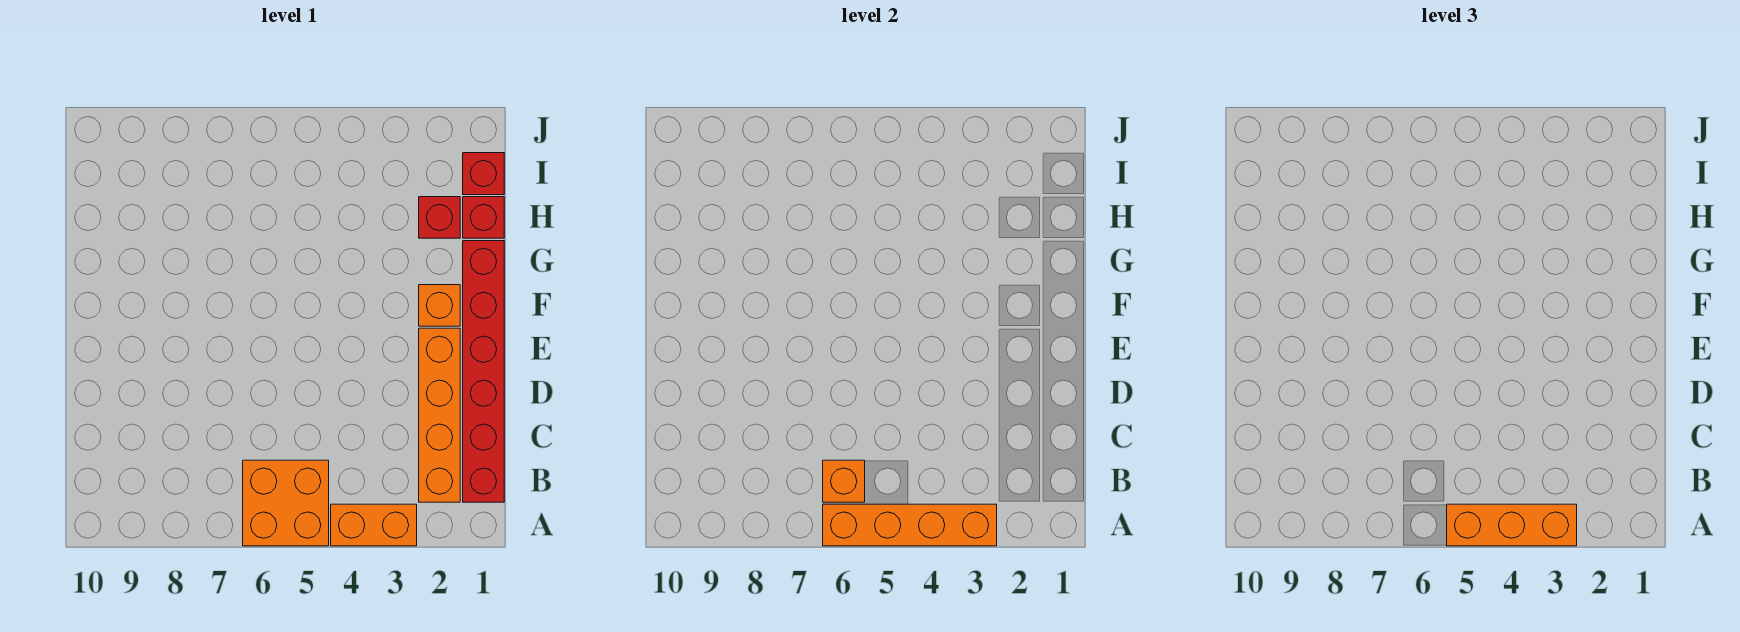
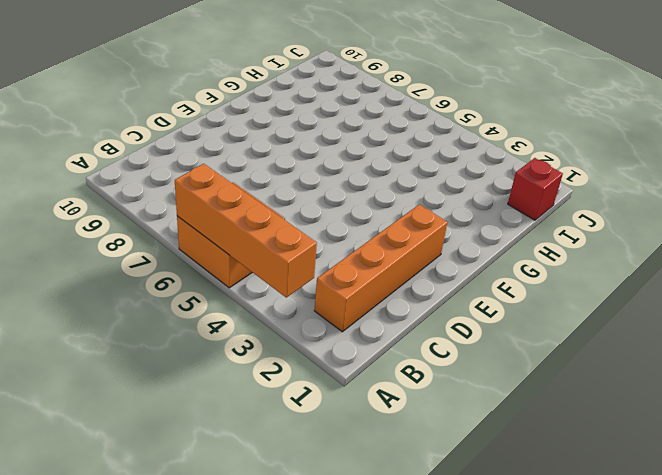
none -> orange brick A3:A4 level 1
none -> red brick B1:G1 level 1

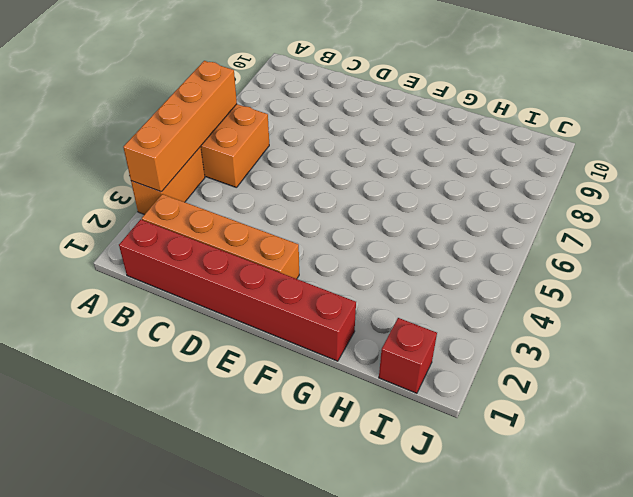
none -> orange brick F2 level 1
none -> red brick H1 level 1

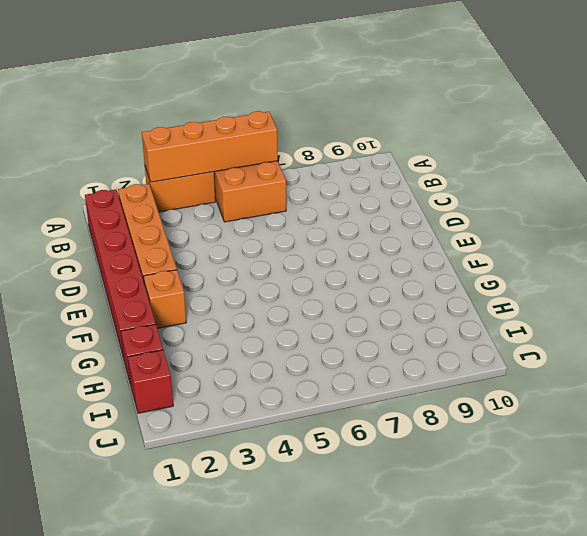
none -> red brick H2 level 1
none -> orange brick B6 level 2

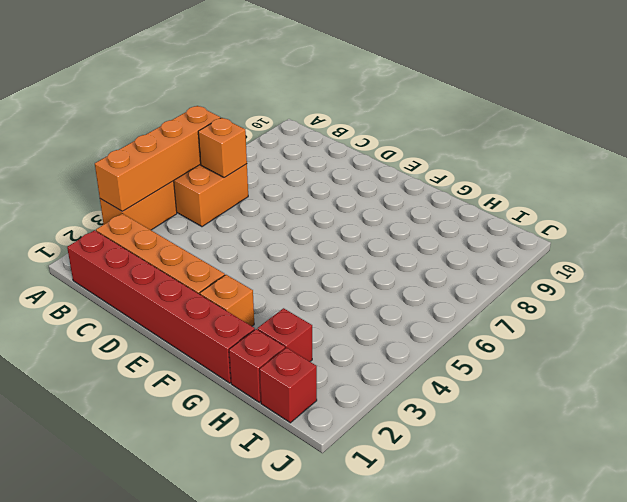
none -> orange brick A3:A5 level 3

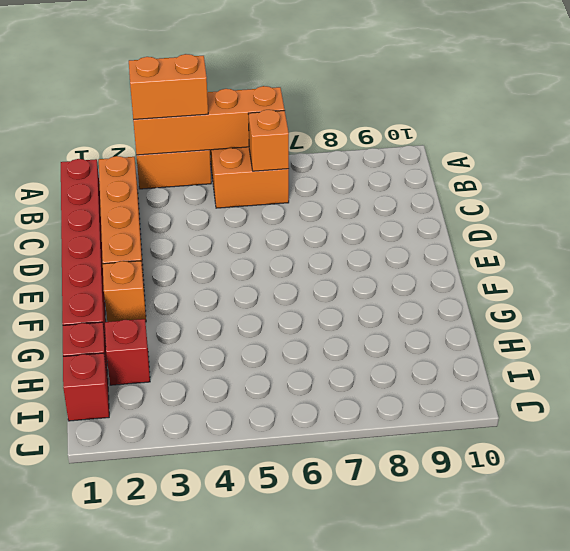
orange brick A3:A4 level 3 -> orange brick A3:A5 level 3

